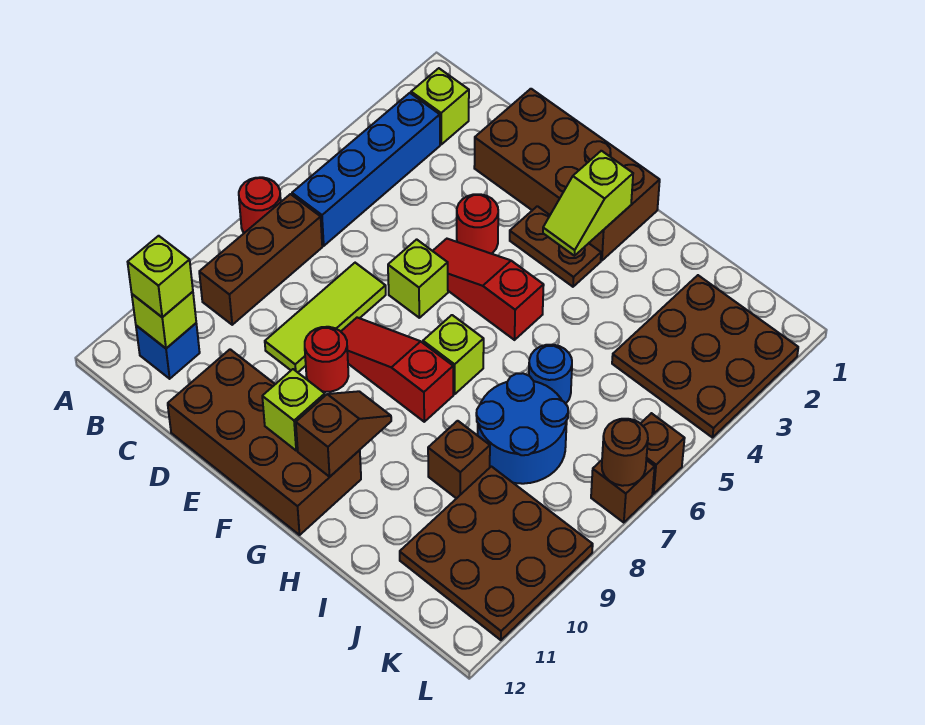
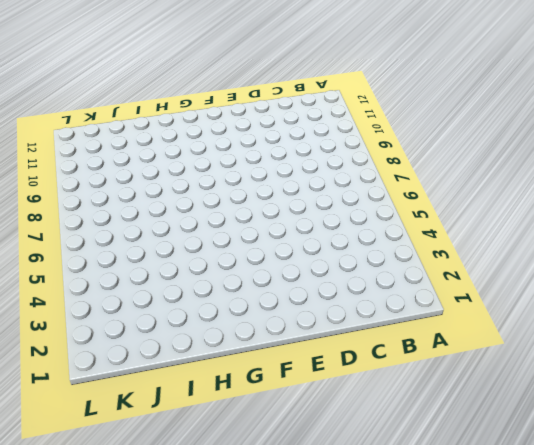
none -> red round brick A7 level 1
none -> lime brick B2 level 1
none -> blue brick B3:B6 level 1

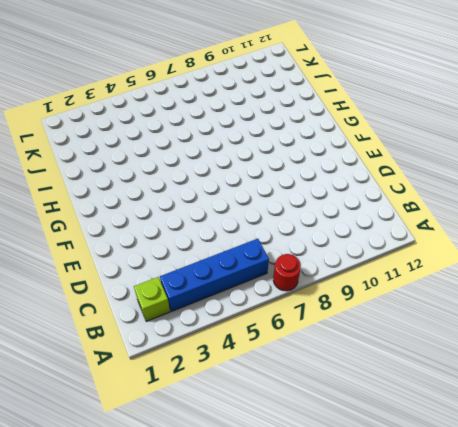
none -> brown brick B7:B9 level 1
none -> blue brick B11 level 1
none -> brown brick D1:G2 level 1

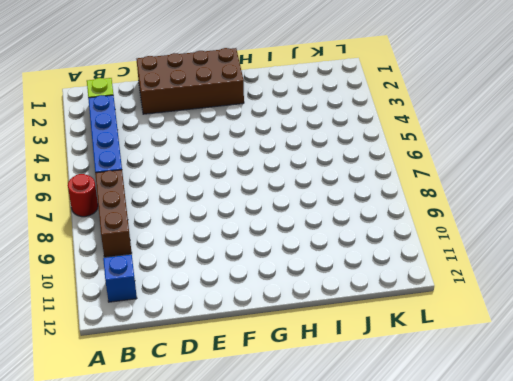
none -> lime tile D7:D9 level 1
none -> brown brick D11:G12 level 1
none -> red round brick E4 level 1

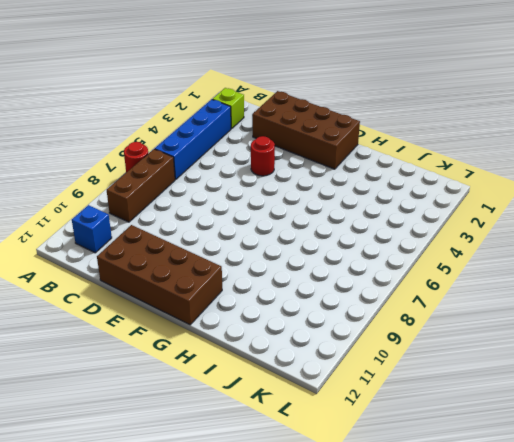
none -> lime tile D7:D9 level 1
none -> red slope E5:G5 level 1 top G
none -> lime brick E6 level 1

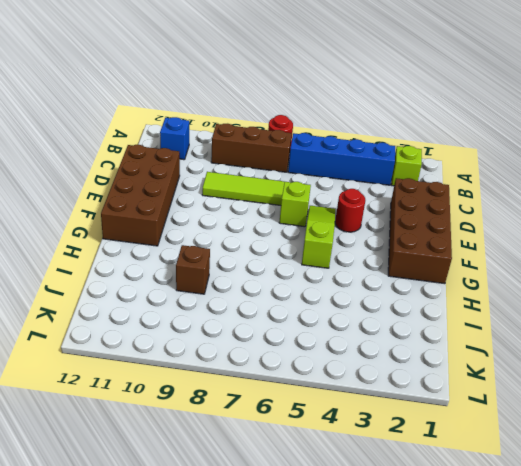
lime slope E5:G5 level 1 top G -> red slope E5:G5 level 1 top G
none -> red slope E8:G8 level 1 top G
none -> red round brick E9 level 1
none -> brown plate F3:G3 level 1

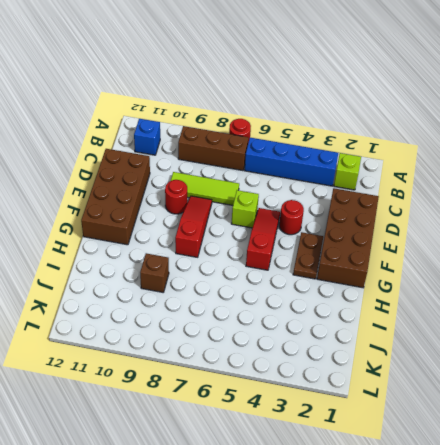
none -> lime brick G7 level 1
none -> blue round brick I6 level 1
none -> blue round brick I7:J8 level 1

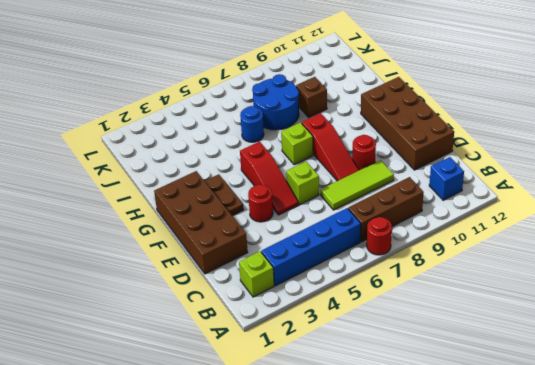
none -> brown plate J2:L4 level 1
none -> brown plate J9:L11 level 1
none -> brown brick L6 level 1

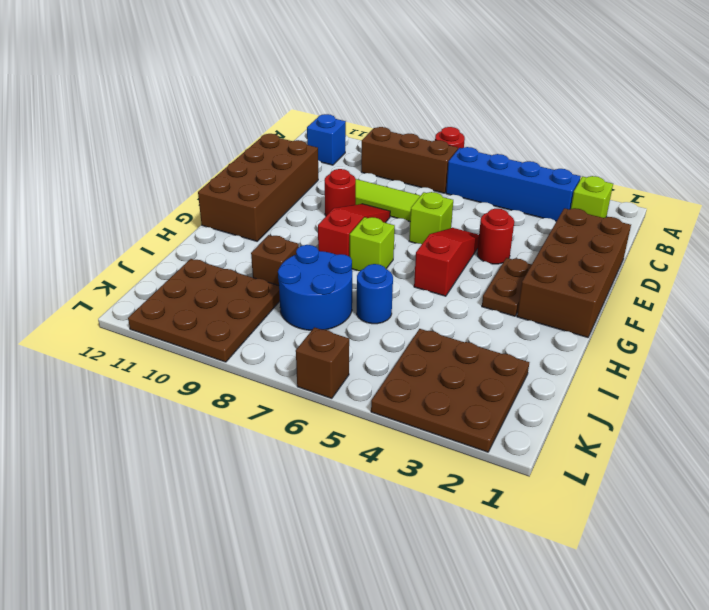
none -> brown brick L7 level 1
none -> lime brick B11 level 2
none -> lime brick F11 level 2

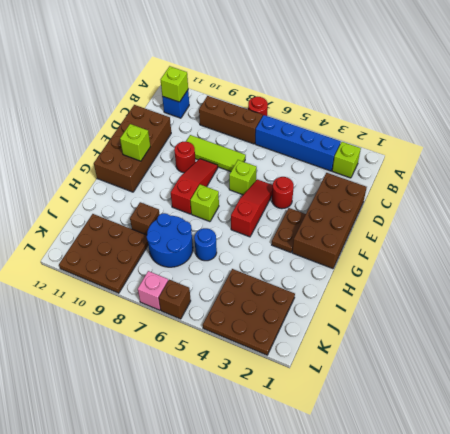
pink brick L7 level 1 -> brown brick L7 level 1
none -> lime slope G2:G3 level 2 top 2
none -> brown slope G10:G11 level 2 top 11
none -> brown round brick L7 level 2

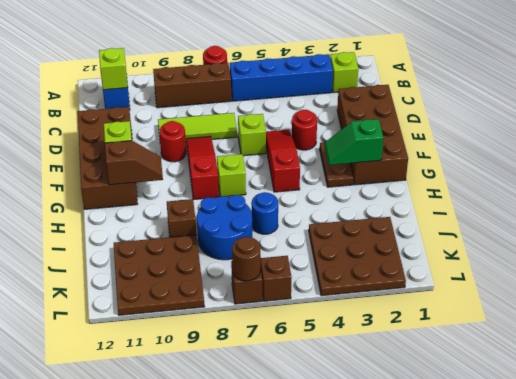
green slope G2:G3 level 2 top 2 -> lime slope G2:G3 level 2 top 2
none -> lime brick B11 level 3

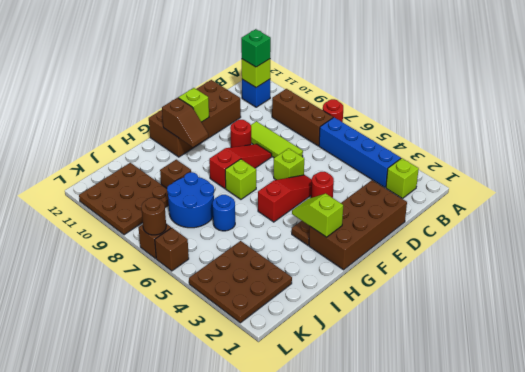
green brick B11 level 3 -> lime brick B11 level 3

